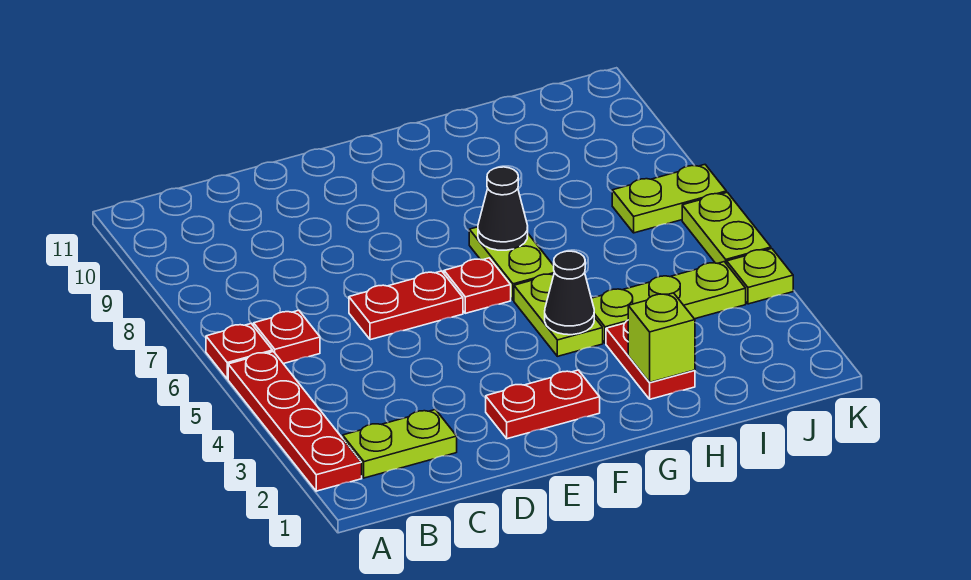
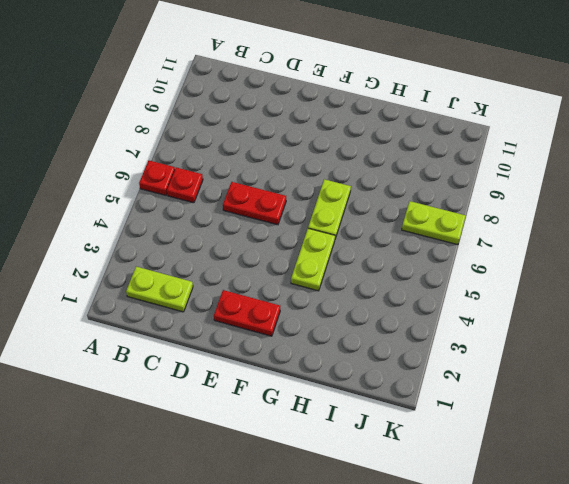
none -> red plate A2:A5 level 1
none -> red plate F6 level 1
none -> red plate H2:H3 level 1

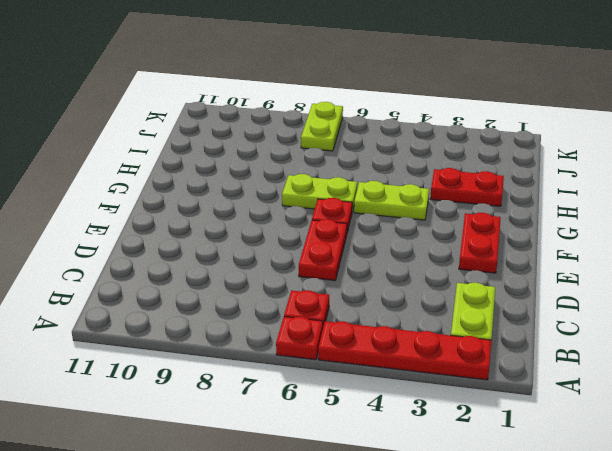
none -> lime plate H4:J4 level 1
none -> lime plate K4 level 1
none -> lime plate K5:K6 level 1

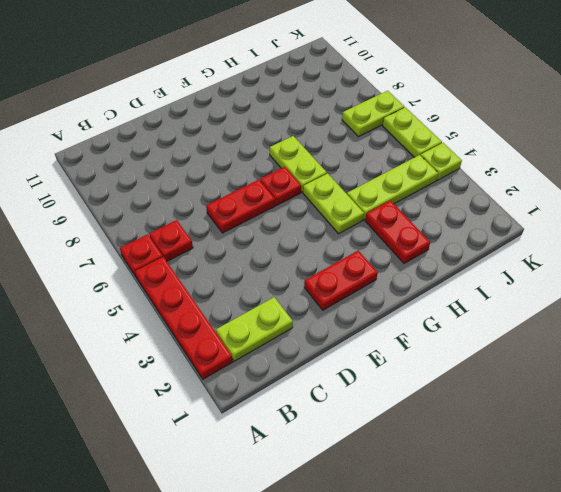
none -> black cone G4 level 2
none -> black cone G7 level 2
none -> lime brick H2 level 2

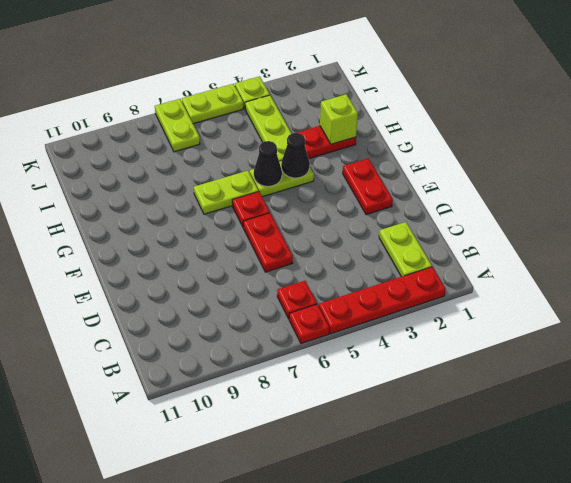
black cone G5 level 2 -> black cone G7 level 2

